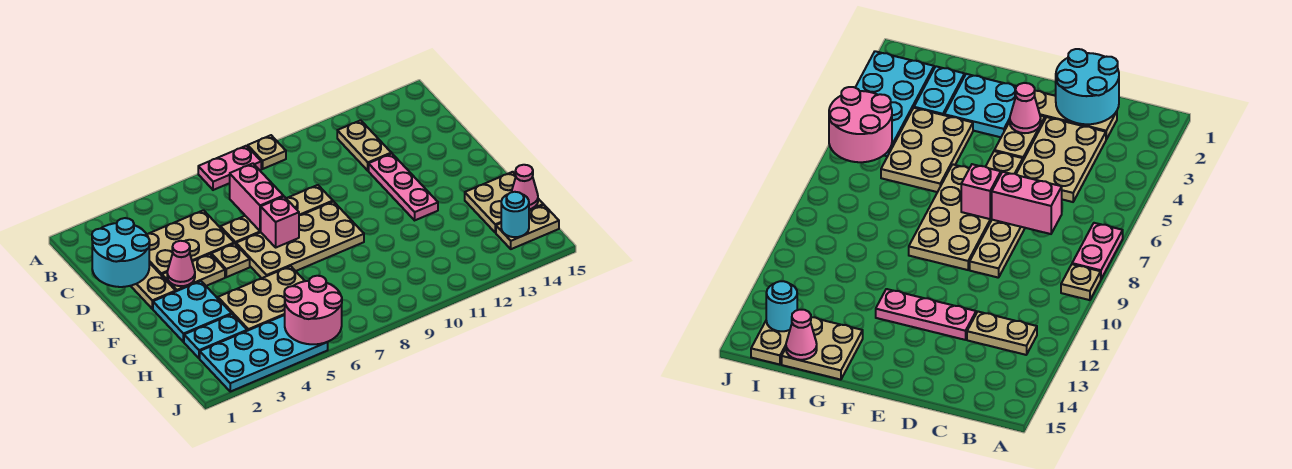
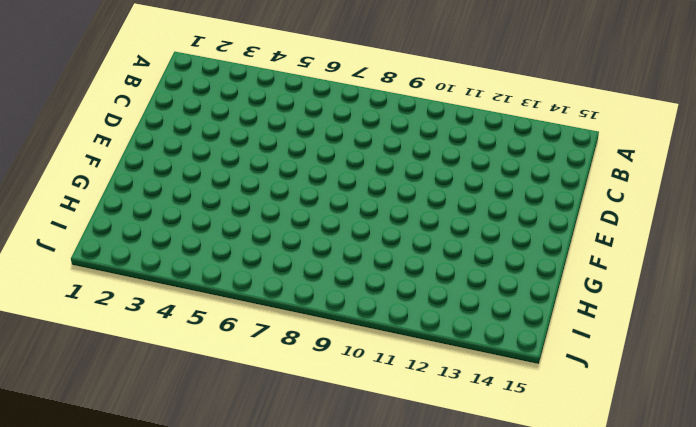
none -> pink plate A7:A8 level 1
none -> tan plate A9 level 1
none -> tan plate B12:C12 level 1

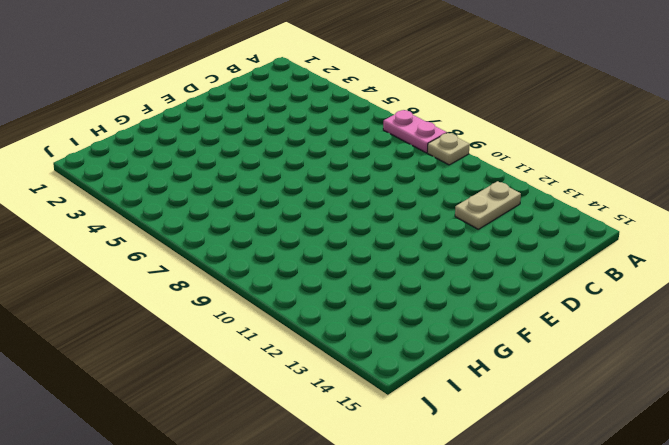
none -> tan plate C2:E2 level 1
none -> tan plate C3:D5 level 1
none -> tan plate D6:D9 level 1

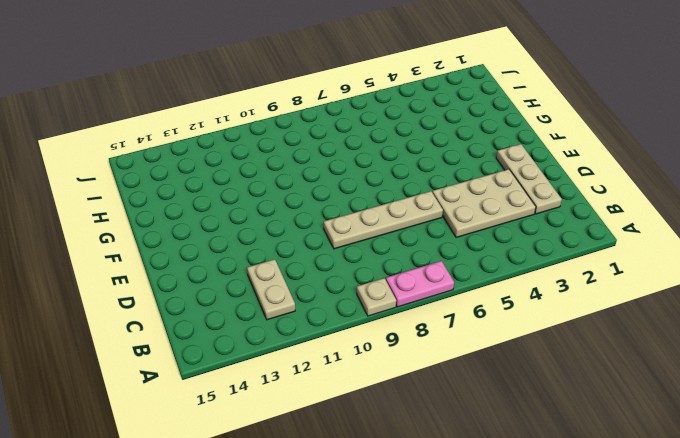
none -> pink plate D12:F12 level 1
none -> tan plate E3:E4 level 1
none -> tan plate E5 level 1

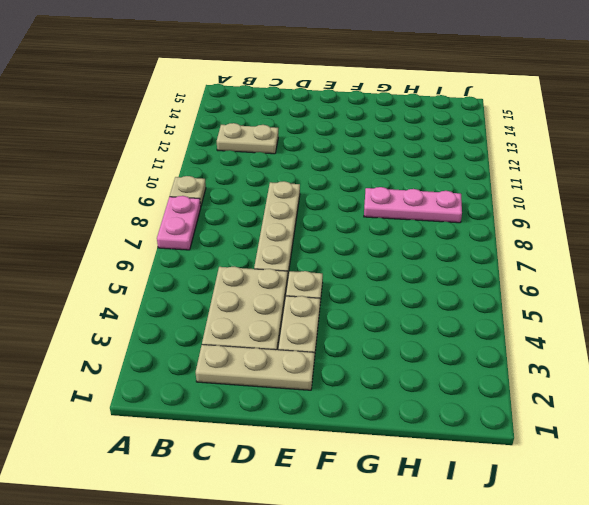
pink plate G9:I9 level 1 -> pink plate D12:F12 level 1
none -> tan plate E6:F9 level 1
none -> cyan plate F2:G3 level 1
none -> tan plate G4:H6 level 1

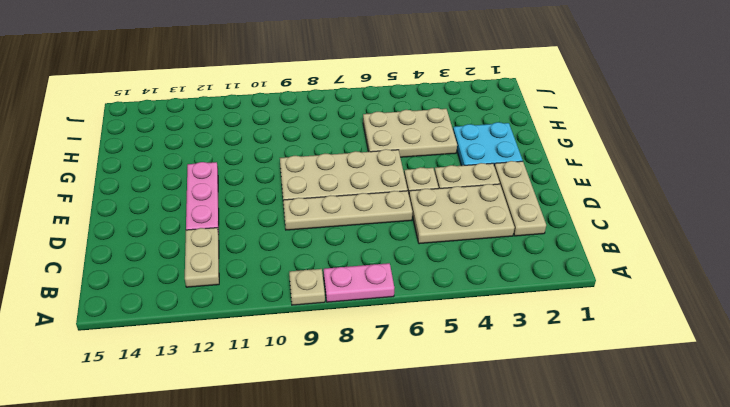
none -> tan plate G14:H15 level 1
none -> cyan plate H2:H3 level 1
none -> cyan plate I2:J5 level 1

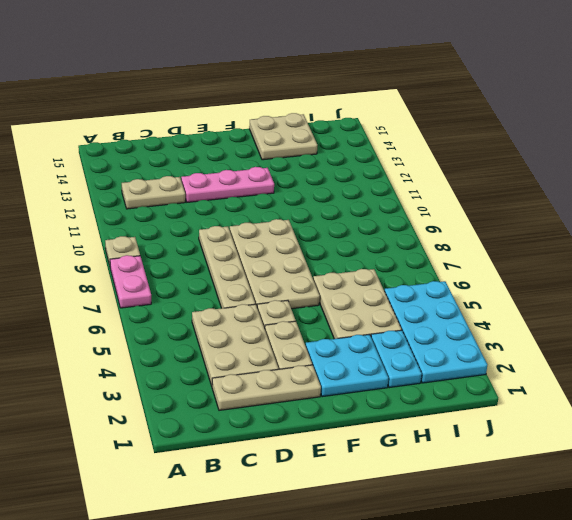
none -> tan plate I14:I15 level 1
none -> cyan round brick C1:D2 level 2
none -> pink brick C7:D7 level 2

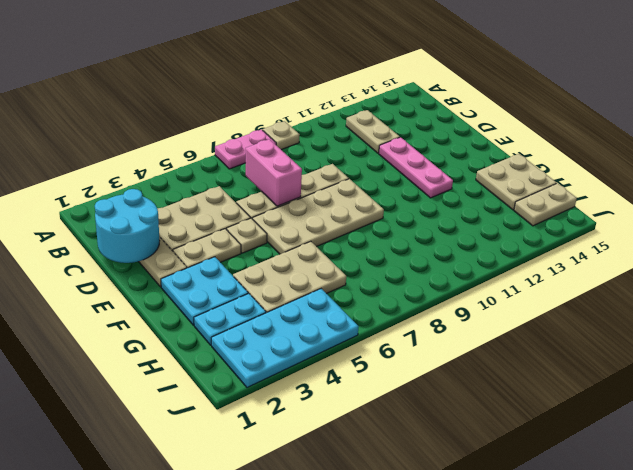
none -> pink cone E3 level 2
none -> pink brick E7 level 2
none -> pink cone H15 level 2

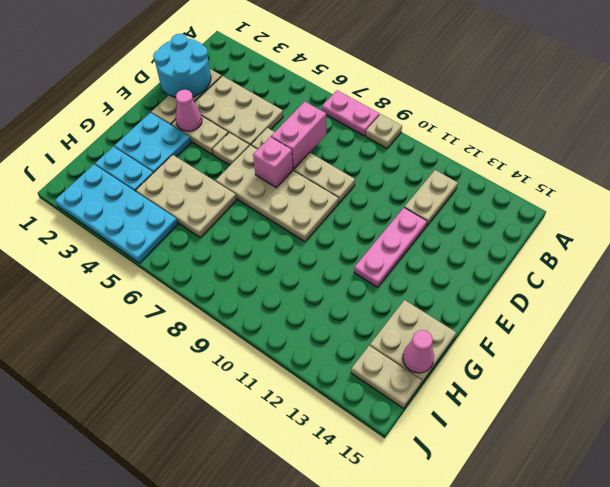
none -> pink round brick I5:J6 level 2
none -> cyan round brick I14 level 2

